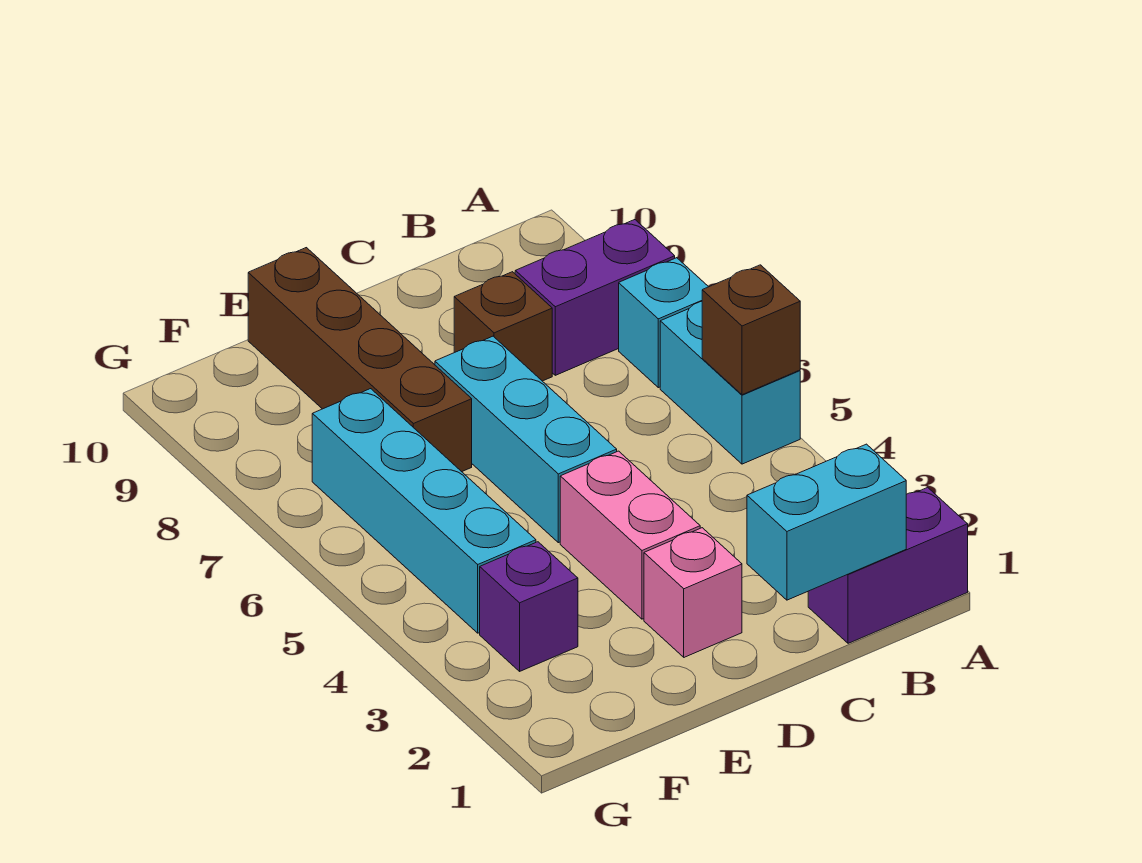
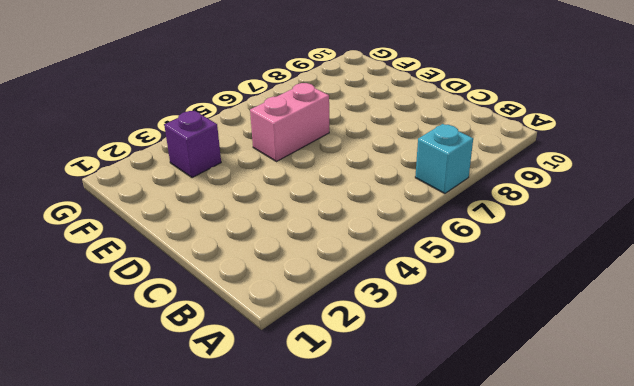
pink brick E5:E6 level 1 -> pink brick D3:D4 level 1
none -> purple brick A1:B1 level 1
none -> cyan brick A5:A6 level 1
none -> purple brick A8:B8 level 1

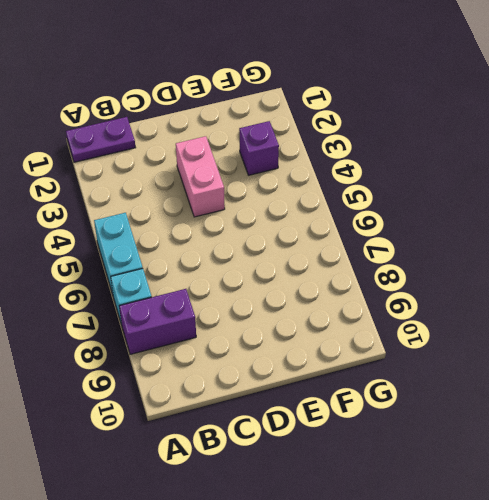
purple plate A1:B1 level 1 -> purple brick A1:B1 level 1
none -> brown brick C8 level 1
none -> pink brick D2 level 1
none -> cyan brick D5:D7 level 1

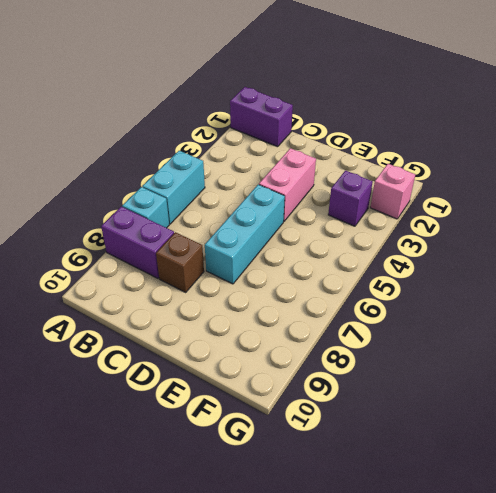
pink brick G2 level 1 -> pink brick D2 level 1
none -> brown brick E7:E10 level 1
none -> cyan brick F4:F7 level 1
none -> brown brick A5 level 2

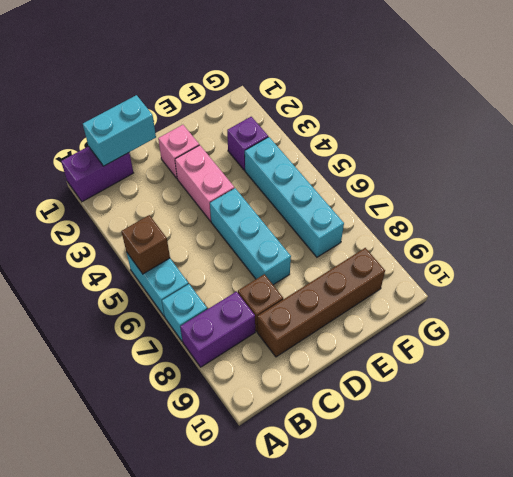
brown brick C9:F9 level 1 -> brown brick E7:E10 level 1

